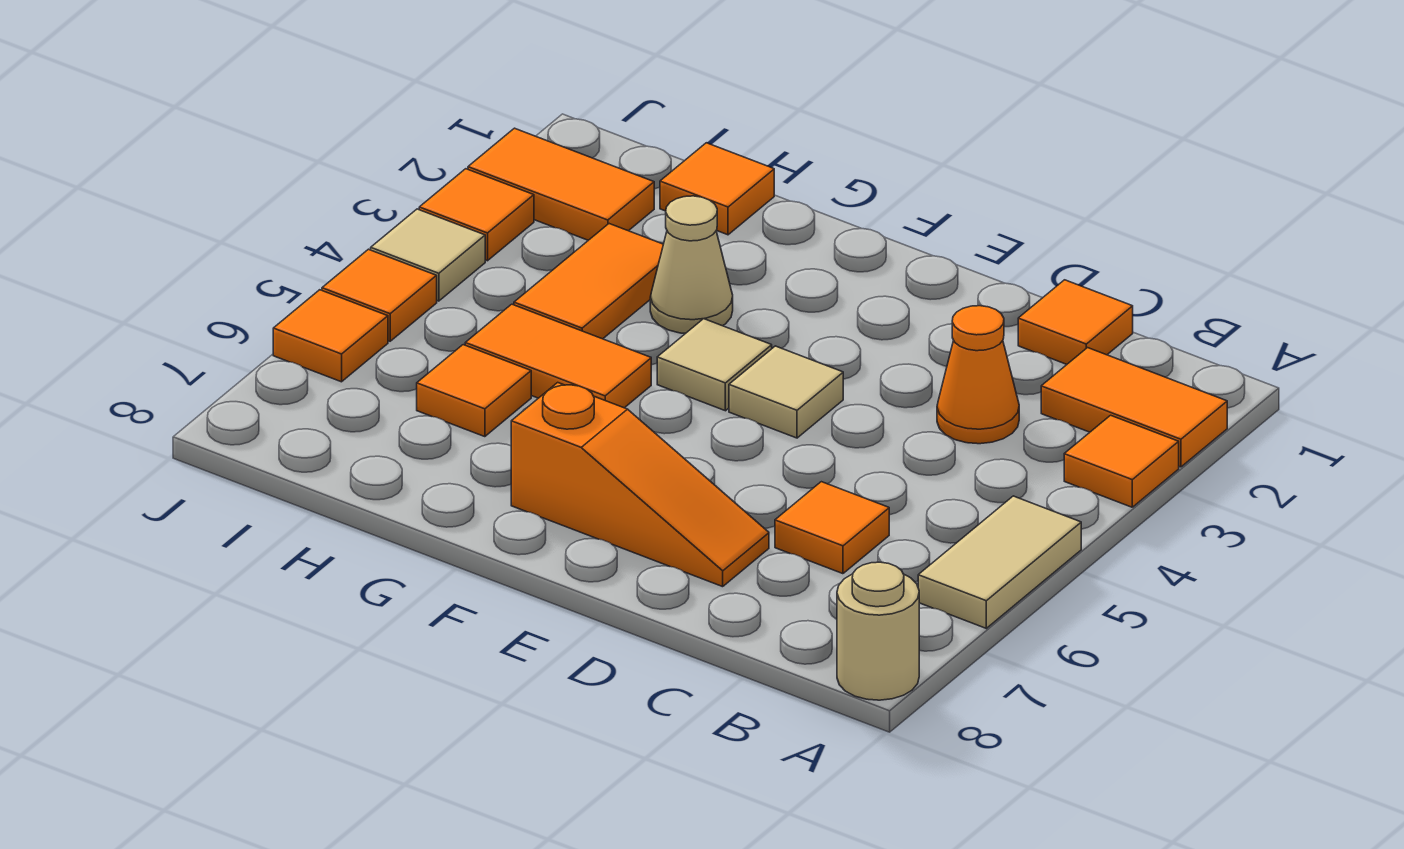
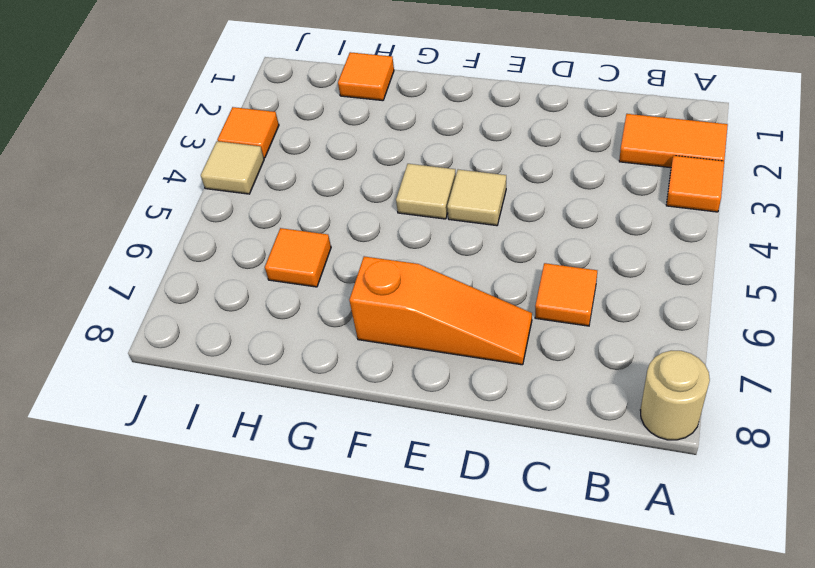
none -> tan tile A5:A6 level 1
none -> orange tile C1 level 1
none -> orange cone C3 level 1

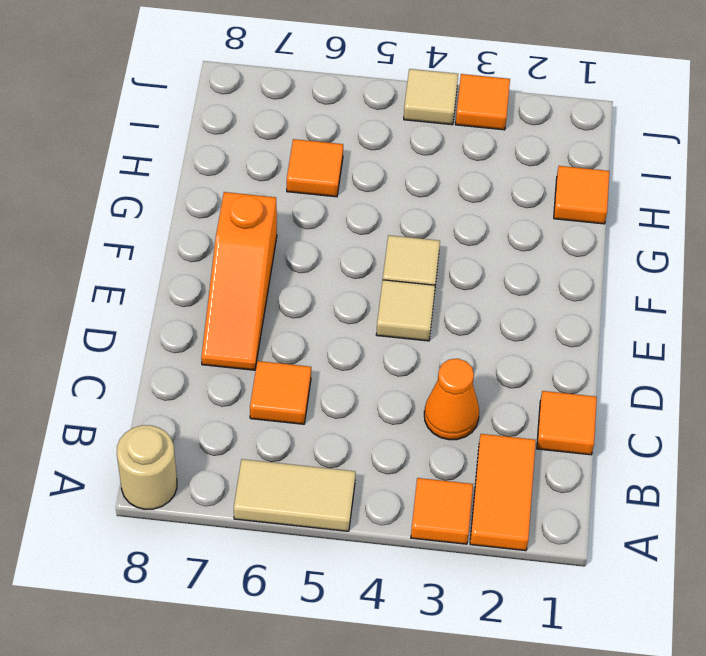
none -> tan cone G3 level 1
none -> orange tile G5:H5 level 1
none -> orange tile H3:H4 level 1

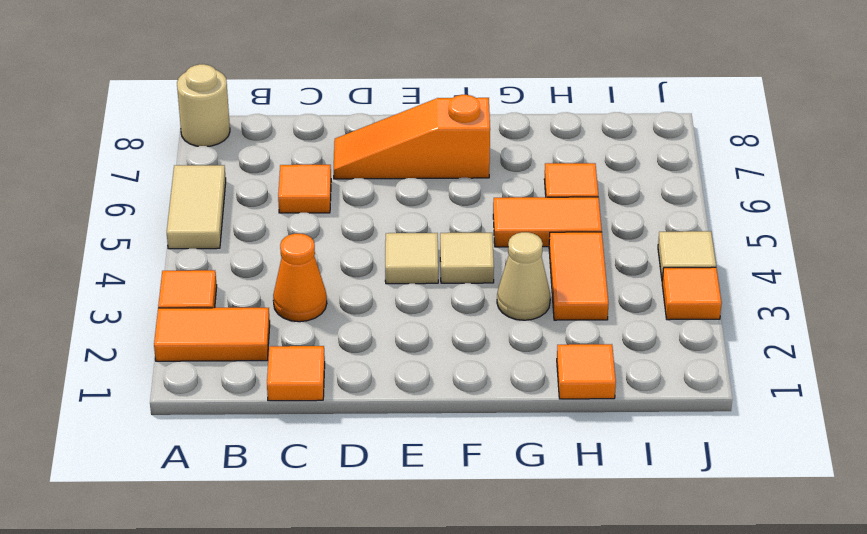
none -> orange tile I2:J2 level 1
none -> orange tile J5 level 1
none -> orange tile J6 level 1

